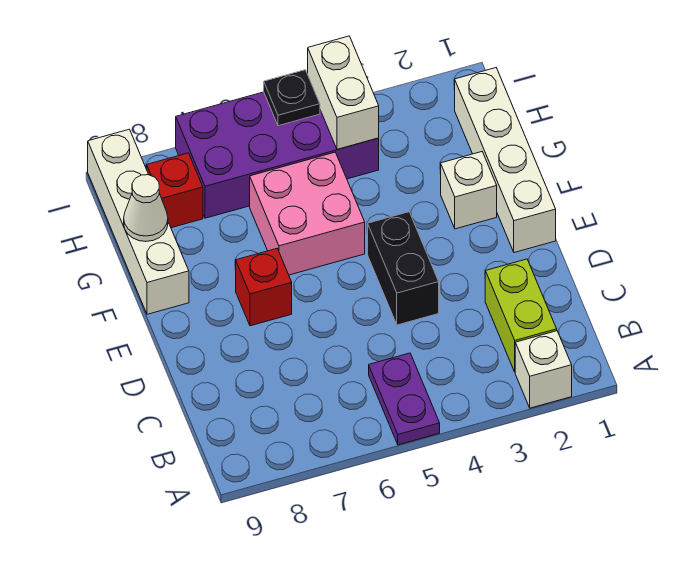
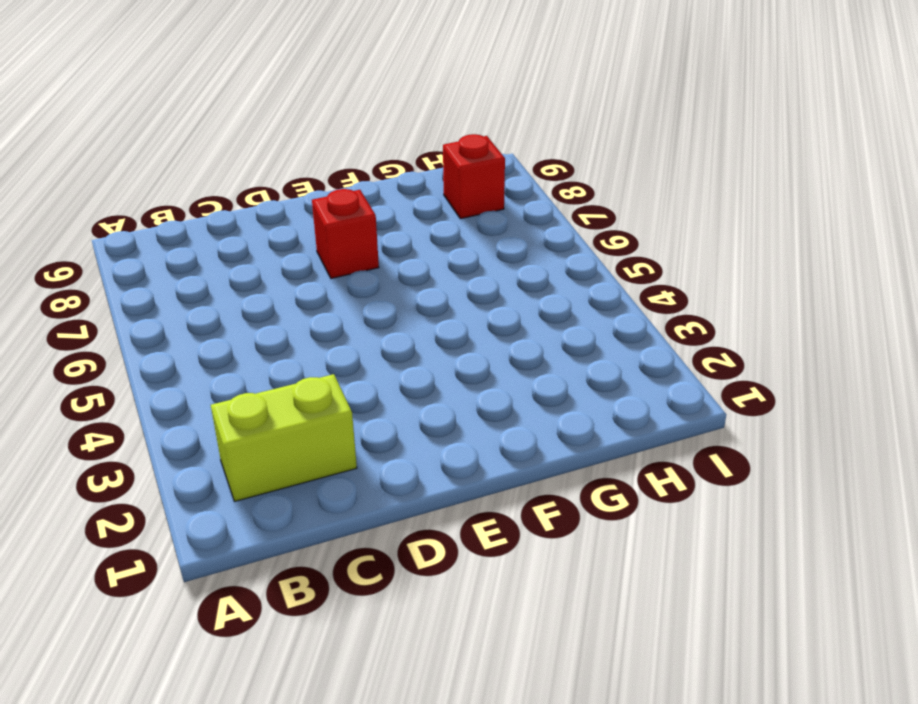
none -> white brick A2 level 1
none -> purple plate A5:B5 level 1
none -> black brick D4:E4 level 1

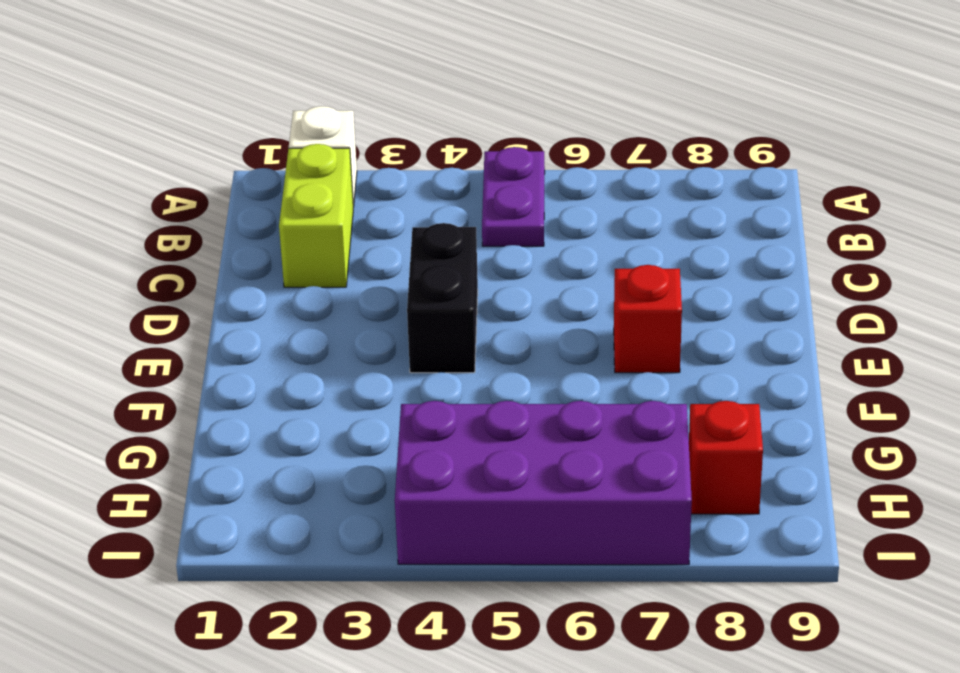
none -> white brick E1:H1 level 1
none -> white brick F2 level 1
none -> pink brick F5:G6 level 1

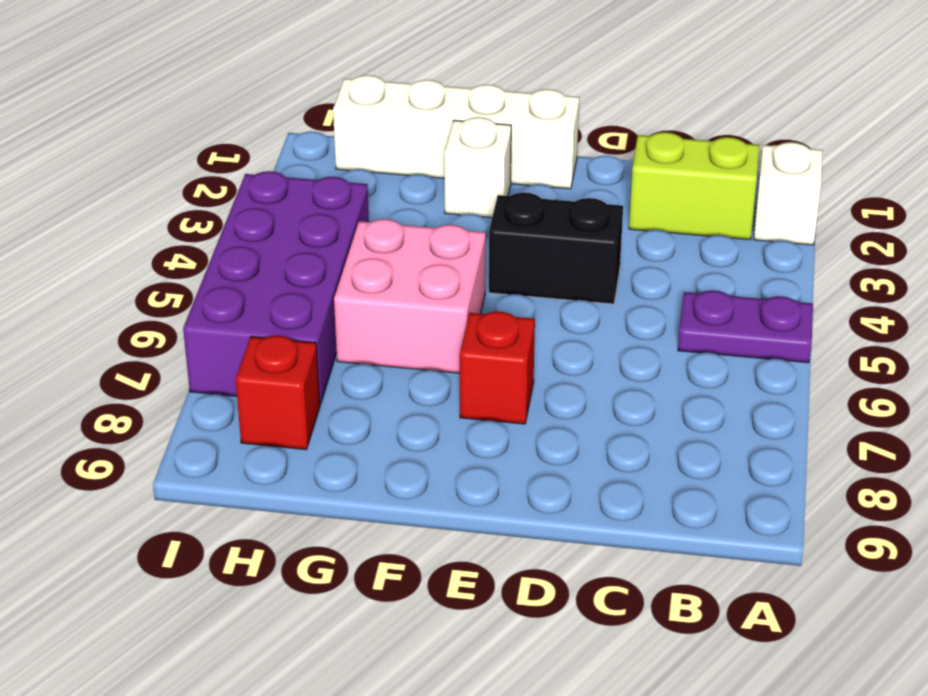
none -> white brick F9:I9 level 1
none -> white cone G9 level 2
none -> white brick H4:I4 level 2

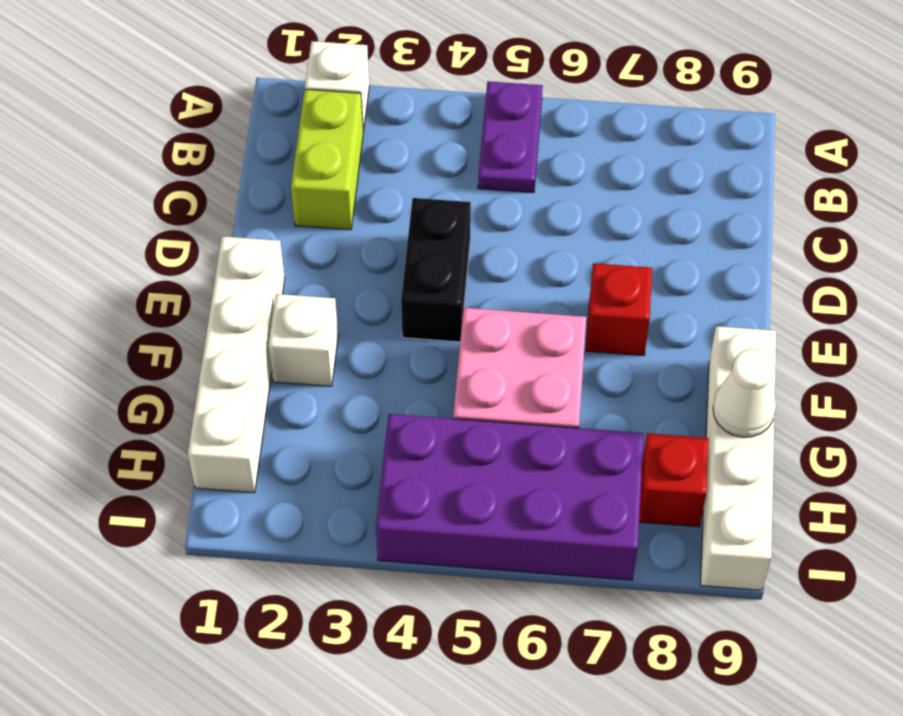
none -> white brick H4:I4 level 2
none -> black plate I5 level 2

